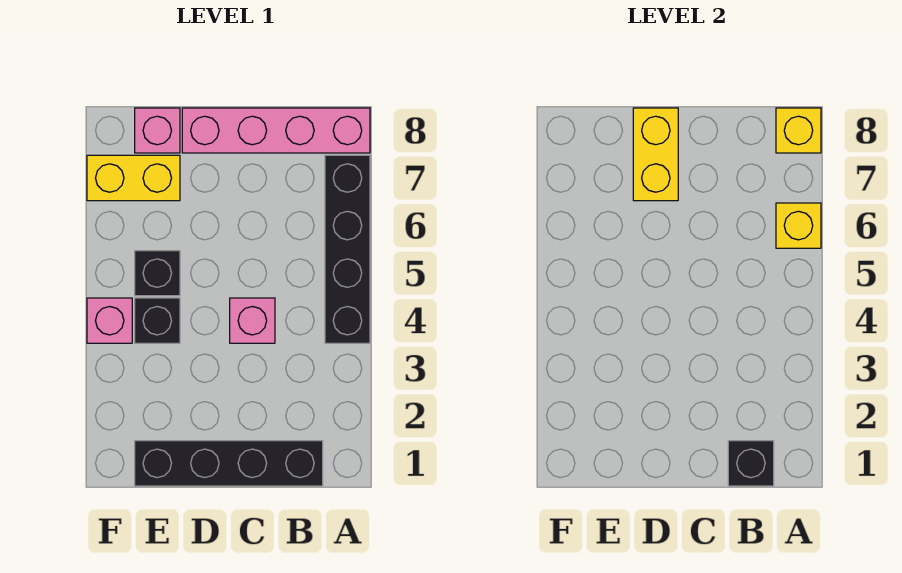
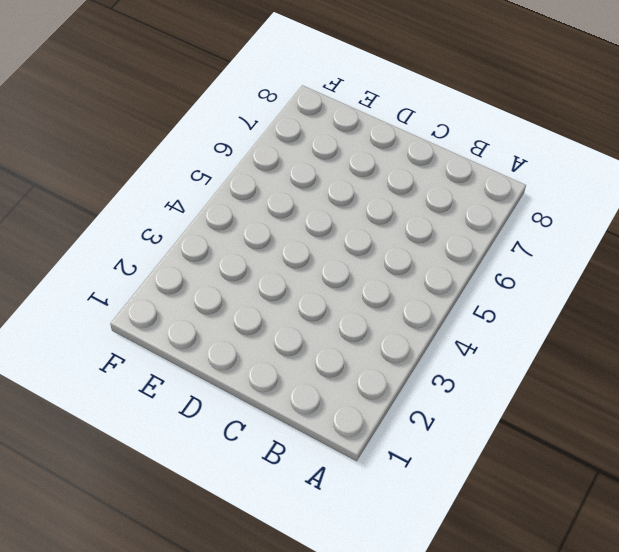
none -> black brick A4:A7 level 1
none -> pink brick A8:D8 level 1
none -> black brick B1:E1 level 1

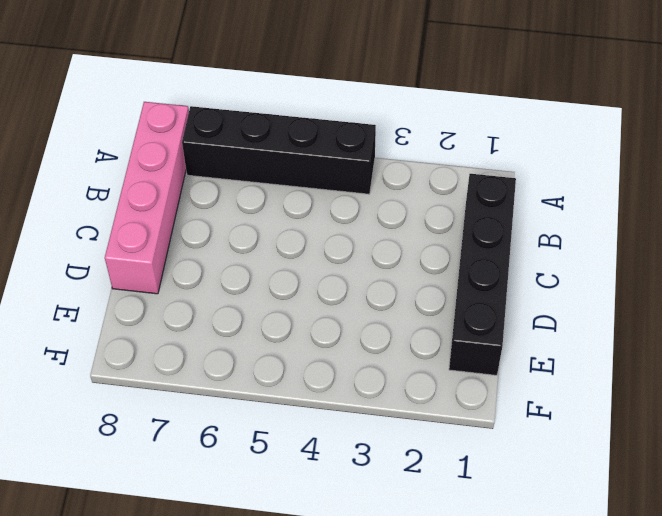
none -> pink brick C4 level 1
none -> black brick E4 level 1
none -> black brick E5 level 1

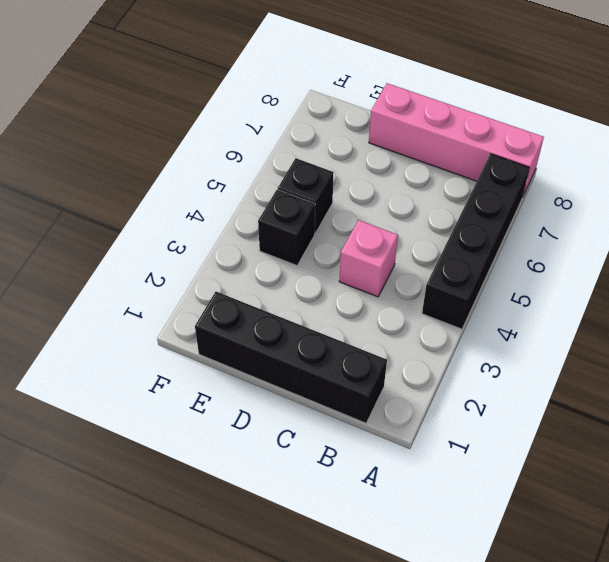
none -> yellow brick E7:F7 level 1
none -> pink brick E8 level 1
none -> pink brick F4 level 1

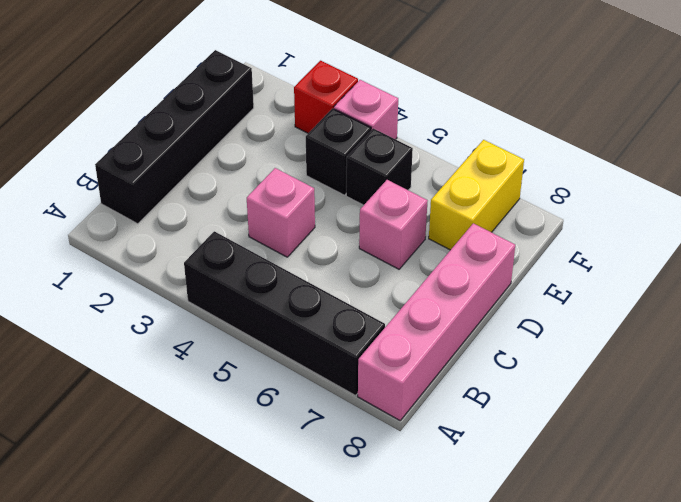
pink brick D6 level 1 -> pink brick E8 level 1
red brick F3 level 1 -> none
none -> yellow brick A6 level 2
none -> yellow brick A8 level 2
none -> black brick B1 level 2

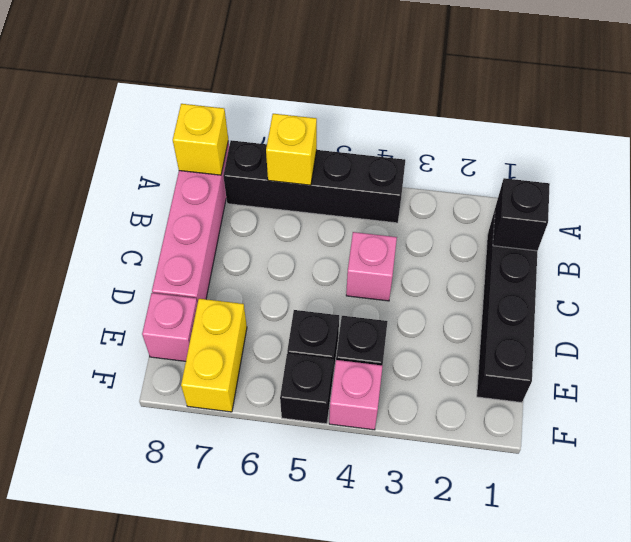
black brick F5 level 1 -> none
none -> yellow brick D7:D8 level 2

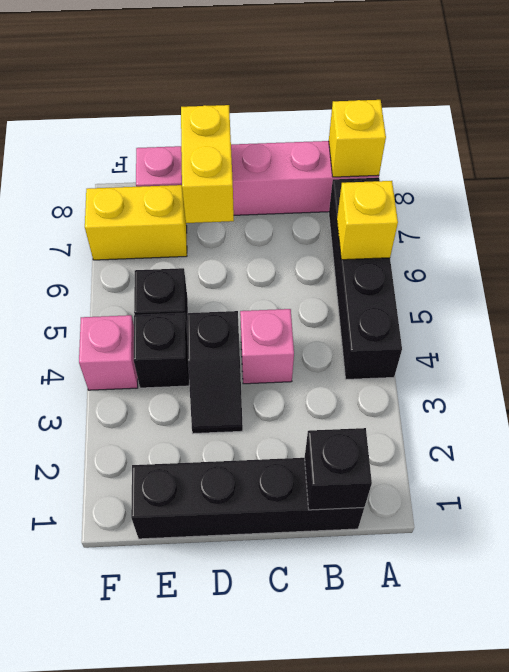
black slope D3:D4 level 1 top 4 -> none

